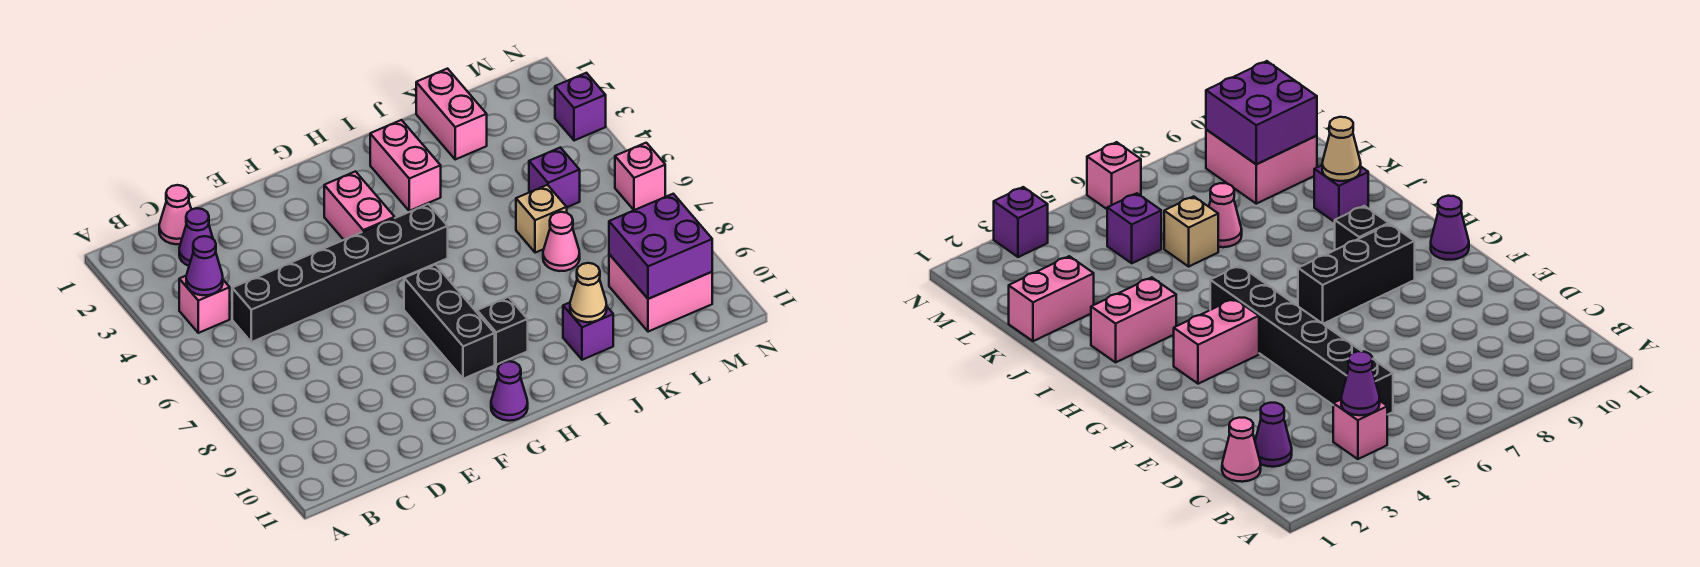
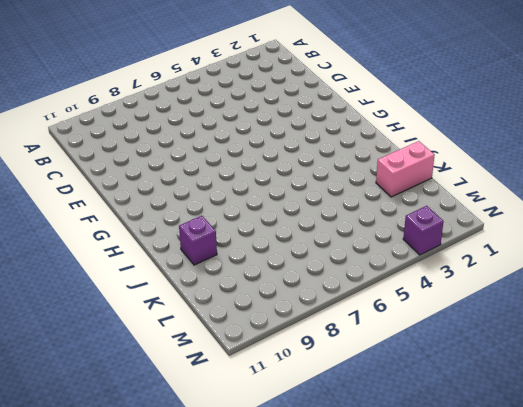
none -> pink brick B4 level 1
none -> pink cone C1 level 1
none -> purple cone C2 level 1

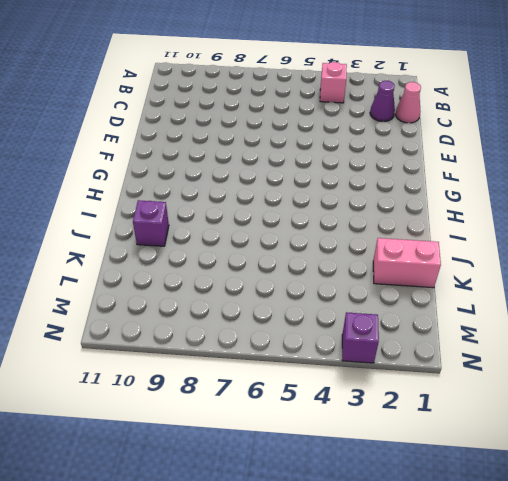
none -> black brick C5:H5 level 1
none -> pink brick G3:G4 level 1
none -> black brick G7:G9 level 1

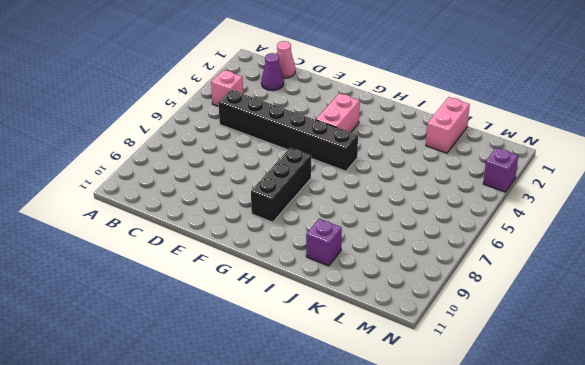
none -> purple cone G11 level 1
none -> black brick H9 level 1
none -> pink brick I2:I3 level 1

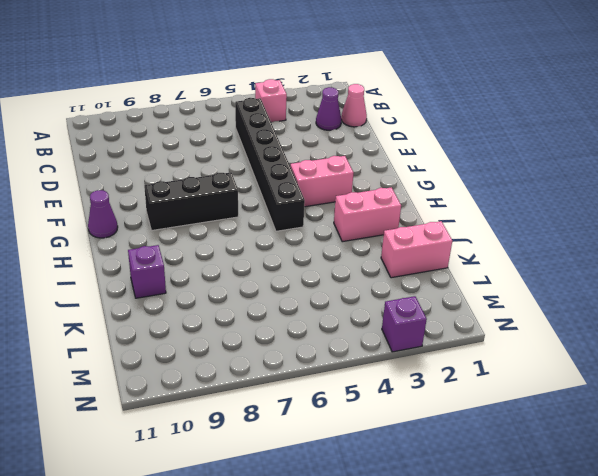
none -> black brick H9 level 1
none -> tan brick K6 level 1
none -> pink cone K7 level 1

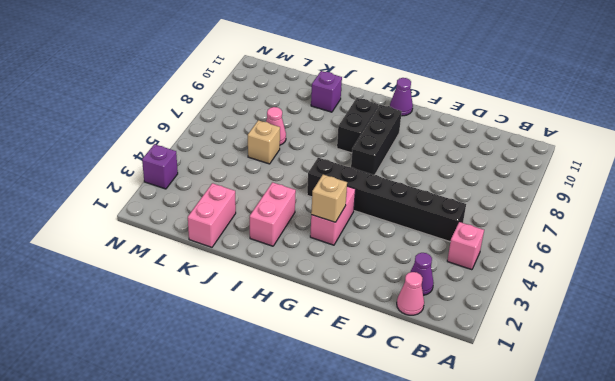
tan brick G3 level 2 -> none
black brick H8:H9 level 1 -> black brick H9 level 1
none -> purple brick L5 level 1
none -> pink brick L9:M10 level 1
none -> pink brick N6 level 1

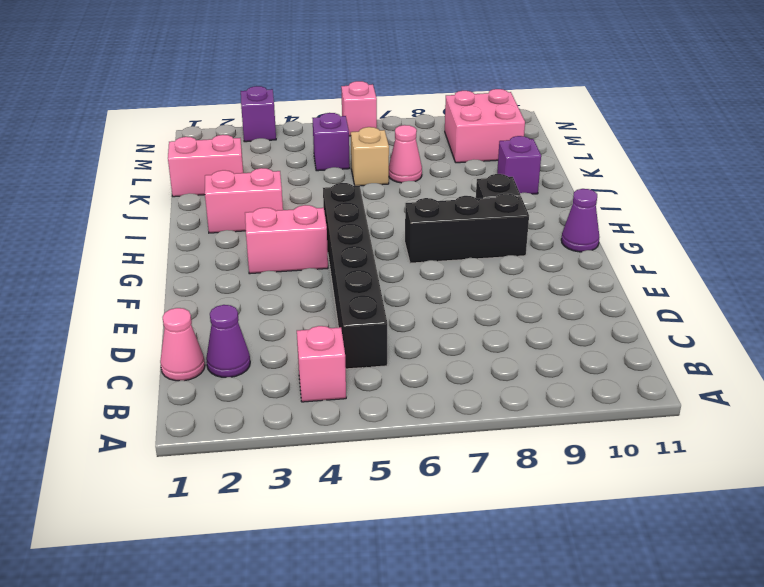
none -> purple cone B4 level 2
none -> tan cone J10 level 2
none -> purple brick L9:M10 level 2

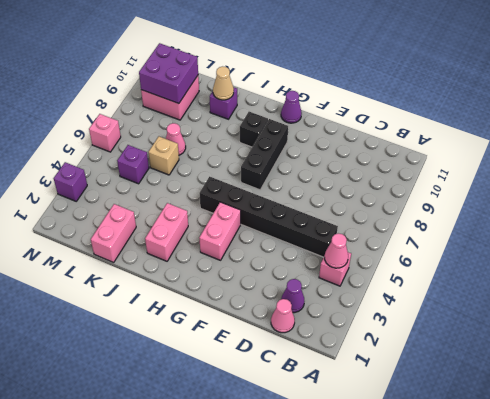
pink cone B4 level 2 -> purple cone B4 level 2

